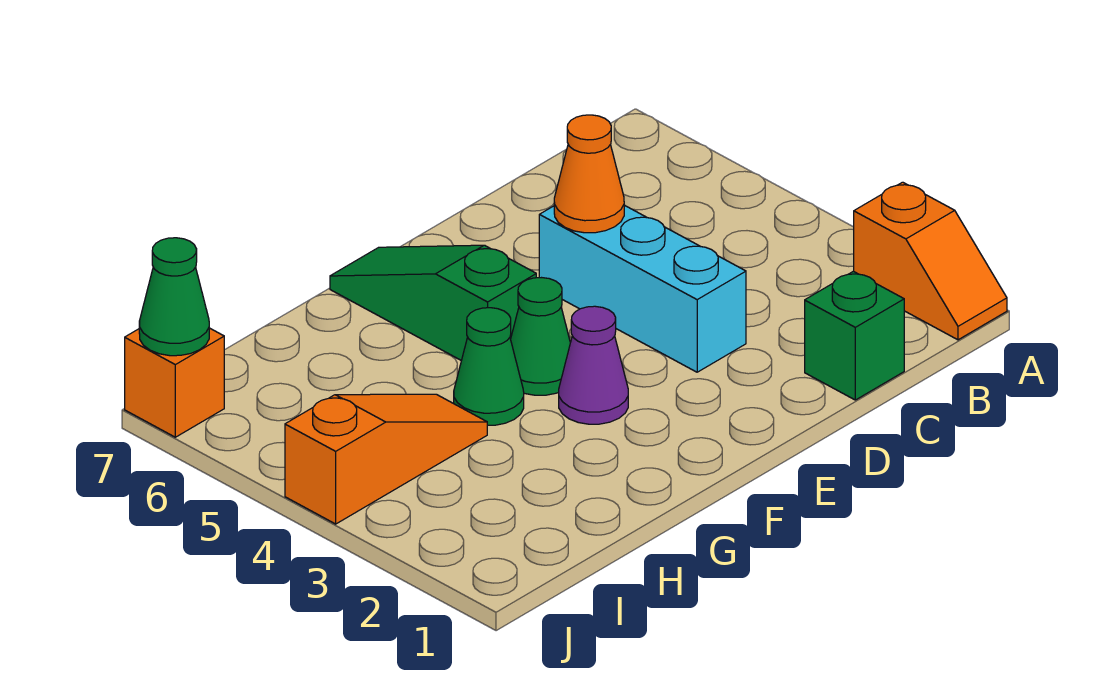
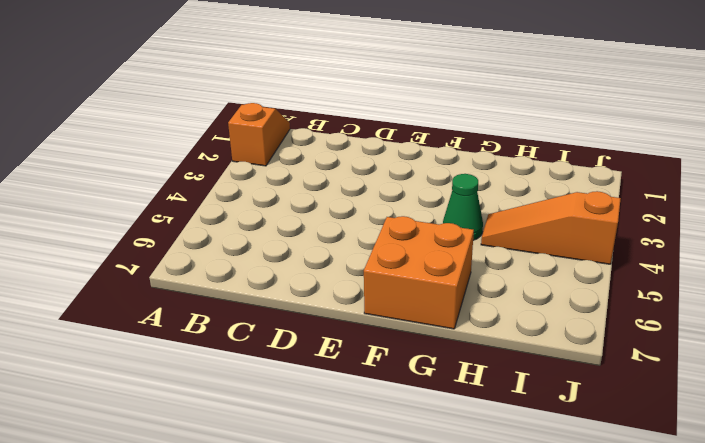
orange brick F6:G7 level 1 -> green slope F5:F7 level 1 top 5
none -> green brick C1 level 1
none -> cyan brick D3:D5 level 1

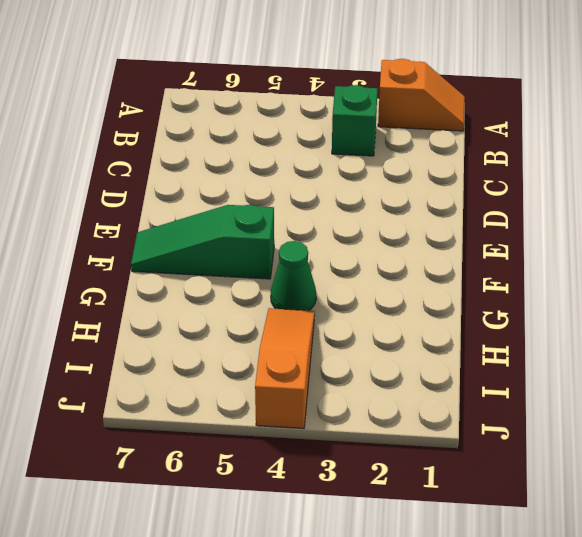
green brick B3 level 1 -> green brick C1 level 1
none -> cyan brick D3:D5 level 1
none -> purple cone F3 level 1

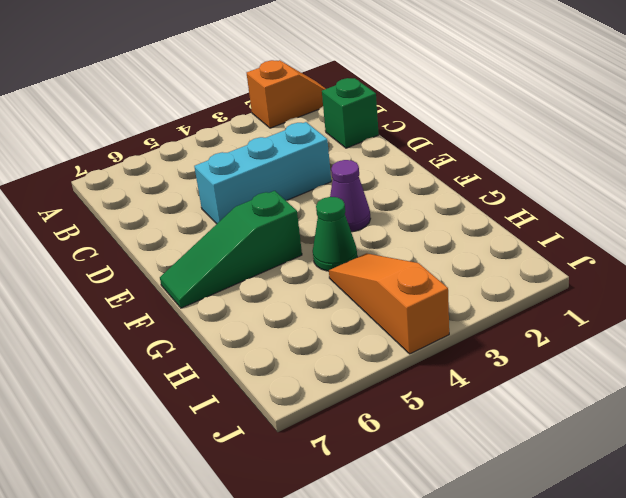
none -> green cone F4 level 1
none -> orange brick J7 level 1

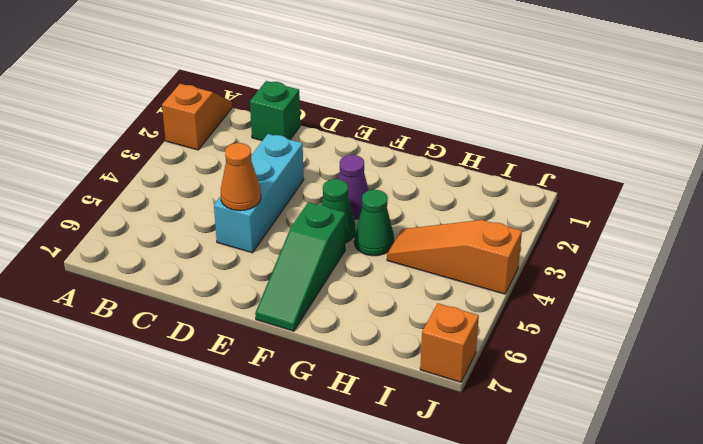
none -> green cone J7 level 2

